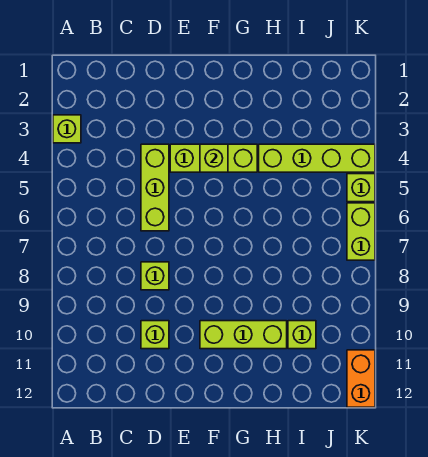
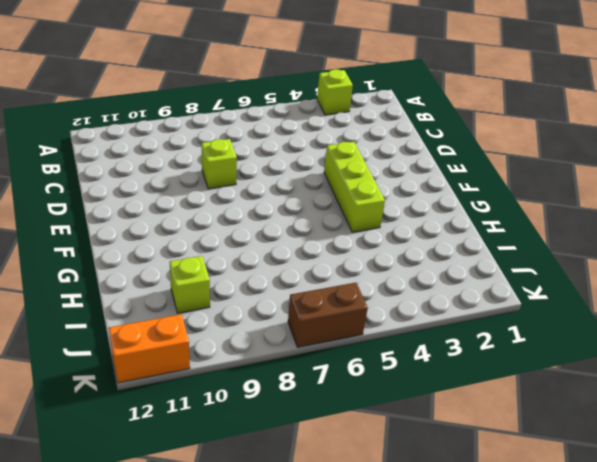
brown brick K6:K7 level 1 -> lime brick K6:K7 level 1
none -> lime brick D4:D6 level 1
none -> lime brick D10 level 1
none -> lime brick F10:H10 level 1

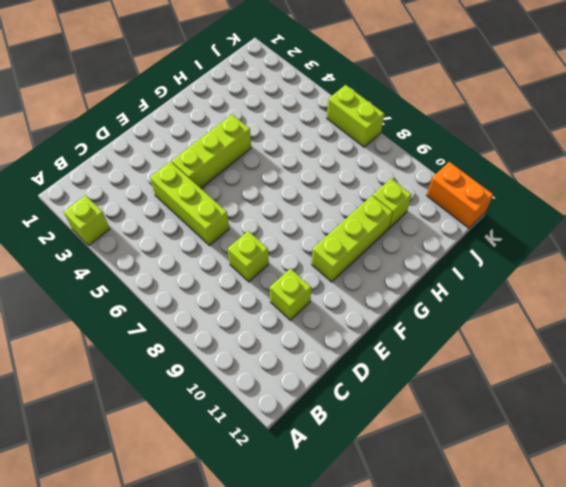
none -> lime brick H4:K4 level 1
none -> lime brick K5 level 1
none -> lime brick F4 level 2

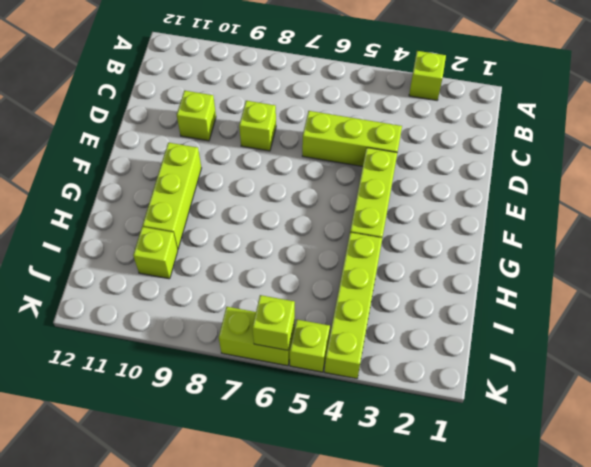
lime brick K6 level 2 -> lime brick F4 level 2
none -> orange brick K11:K12 level 1

